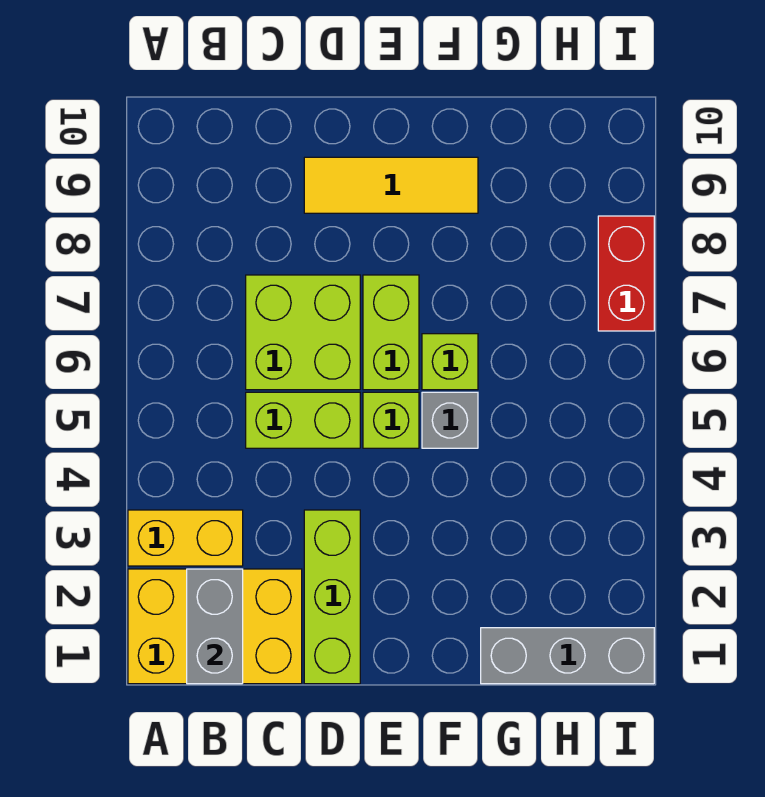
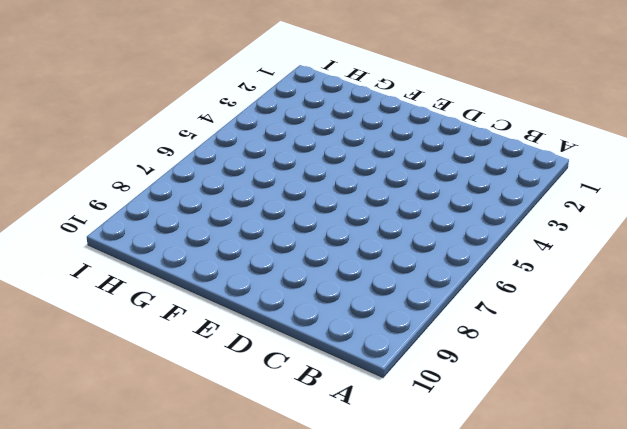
none -> yellow brick A1:C2 level 1
none -> yellow brick A3:B3 level 1
none -> lime brick C5:D5 level 1

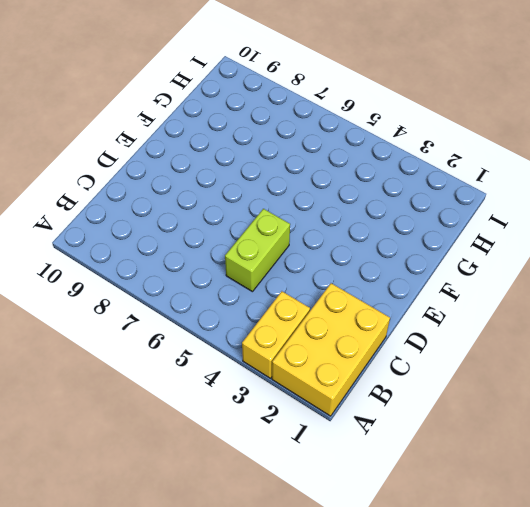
none -> lime brick C6:D7 level 1
none -> lime brick D1:D3 level 1
none -> yellow tile D9:F9 level 1

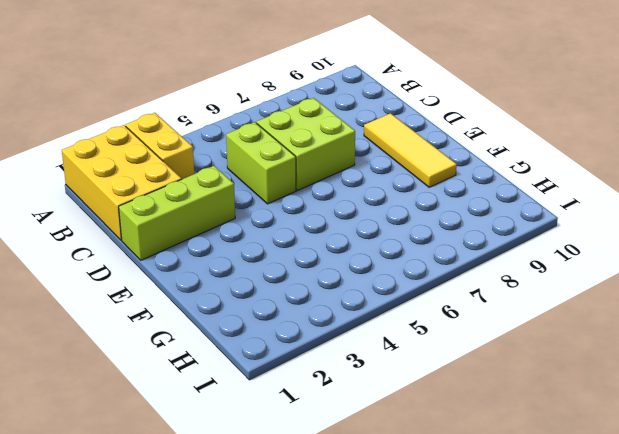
none -> lime brick E5 level 1
none -> lime brick E6:E7 level 1
none -> grey brick F5 level 1

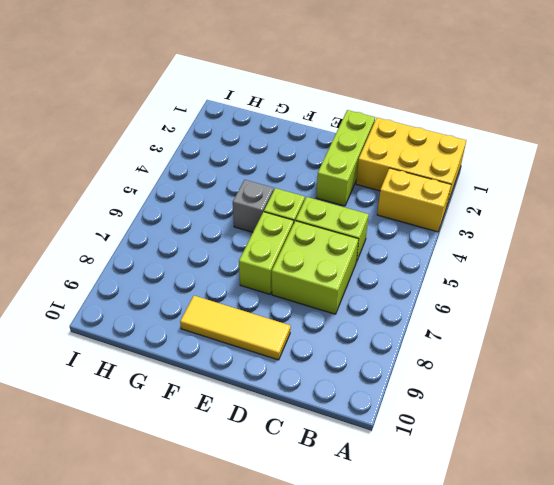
none -> lime brick F6 level 1
none -> grey brick G1:I1 level 1
none -> red brick I7:I8 level 1

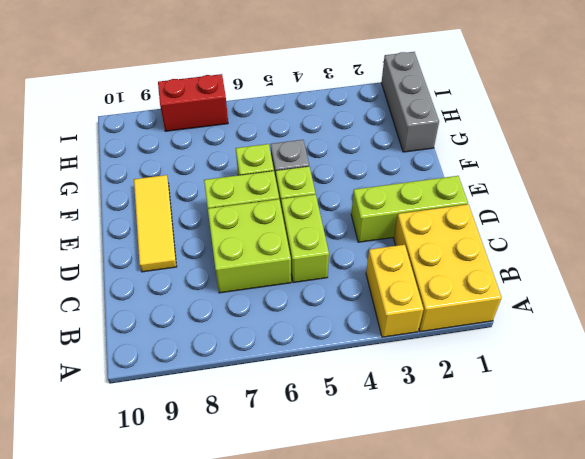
none -> grey brick B1:B2 level 2

